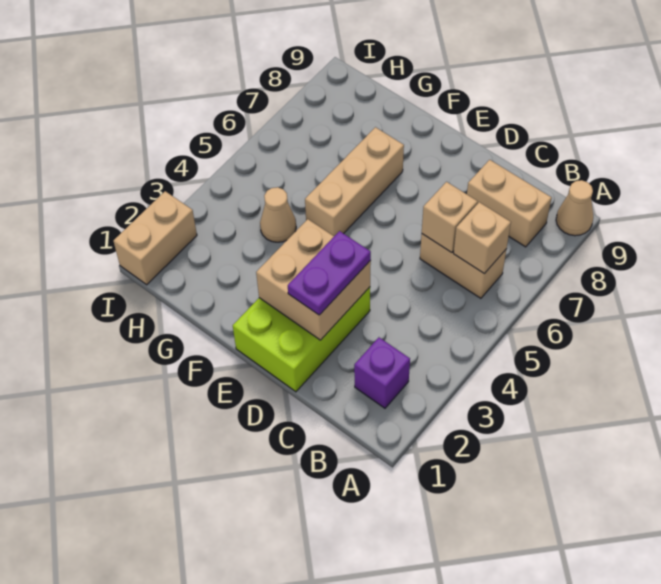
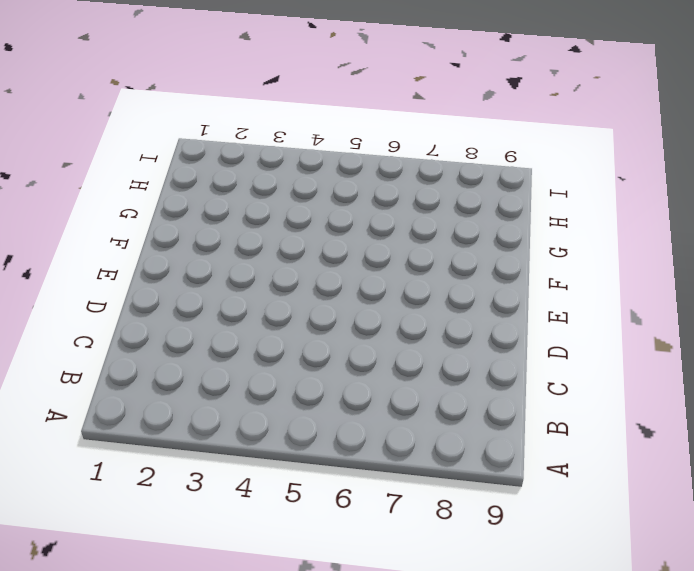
none -> tan cone A9 level 1
none -> purple brick B2 level 1
none -> tan brick B6:C6 level 1

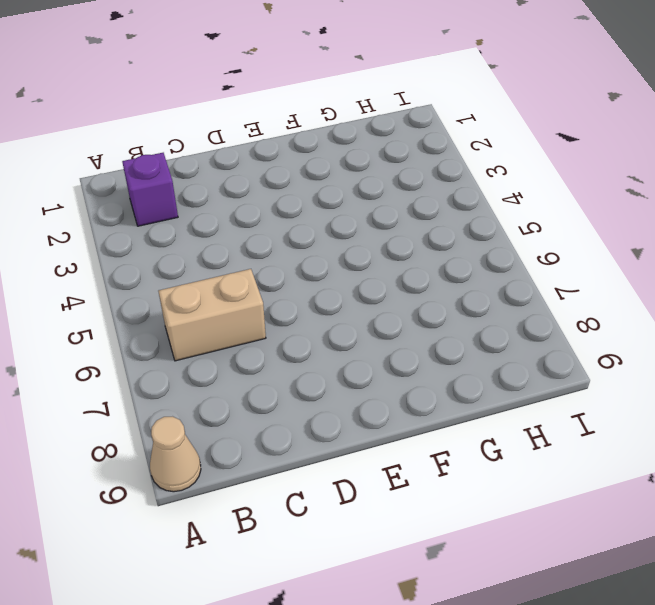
none -> tan brick B8:C8 level 1
none -> lime brick D1:E3 level 1
none -> tan brick F5:F7 level 1

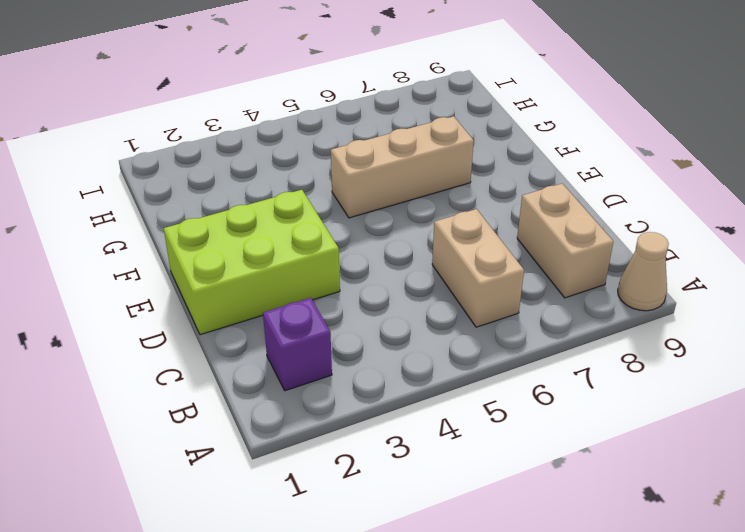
none -> tan cone G4 level 1
none -> tan brick I1:I2 level 1
none -> tan brick B6 level 2

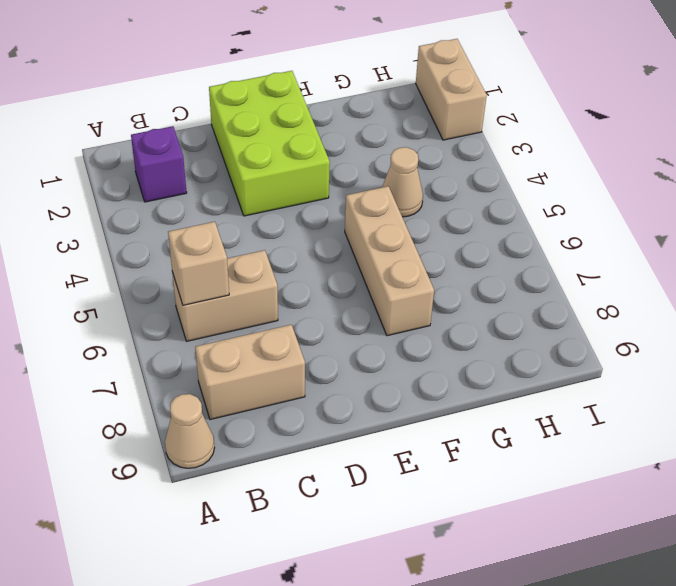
none -> tan brick C6 level 2
none -> tan brick D2:E3 level 2
none -> purple plate D2:D3 level 3

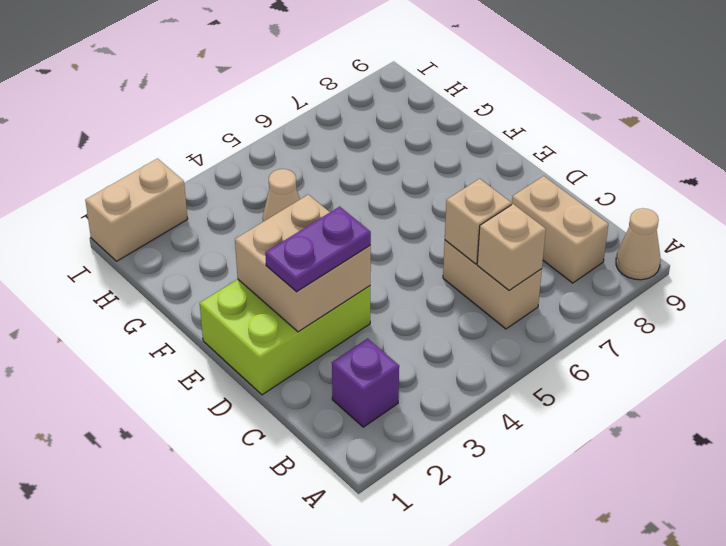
none -> tan brick F5:F7 level 1

